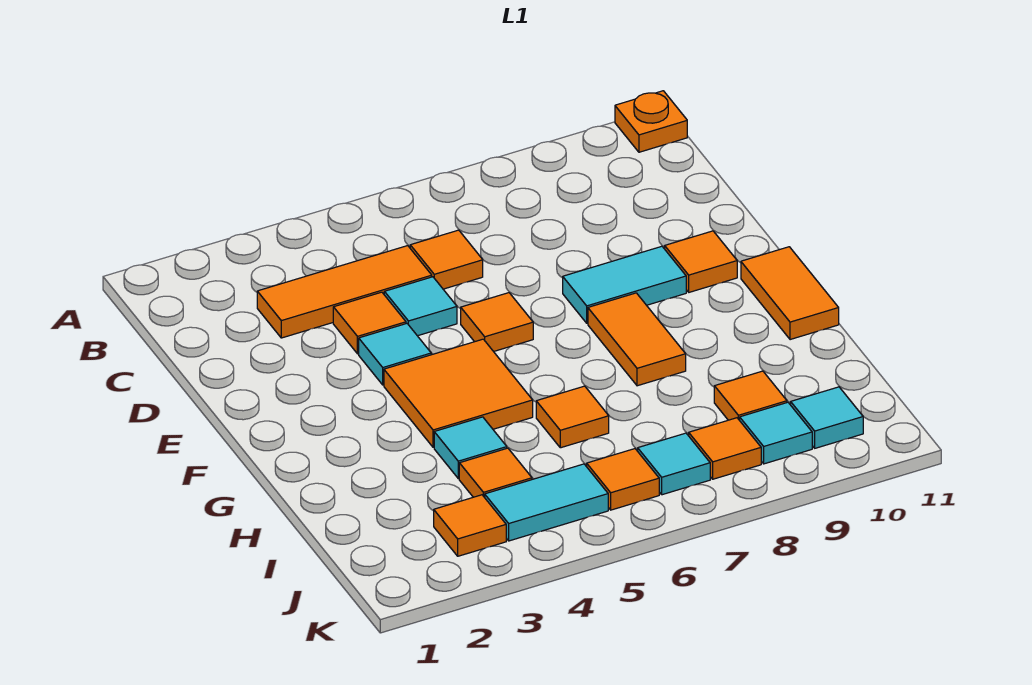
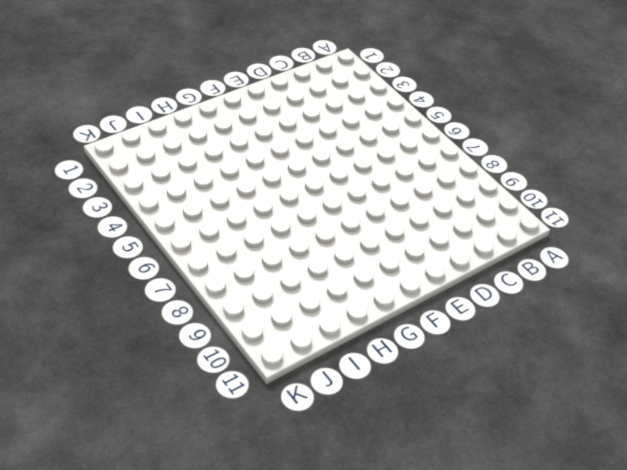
none -> orange plate A11 level 1
none -> orange tile C3:C5 level 1
none -> orange tile C6 level 1

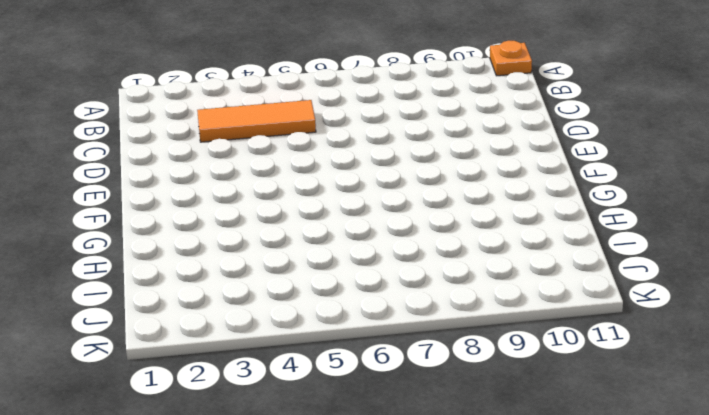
none -> orange tile C6 level 1
none -> orange tile D4 level 1
none -> cyan tile D5 level 1

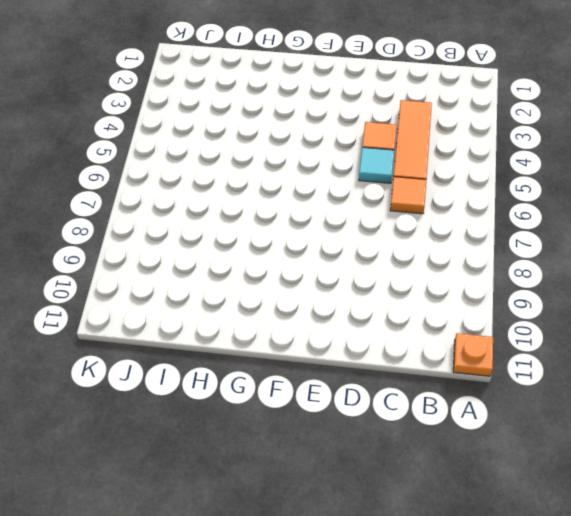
none -> cyan tile E4 level 1
none -> orange tile E6 level 1
none -> cyan tile E8:E9 level 1

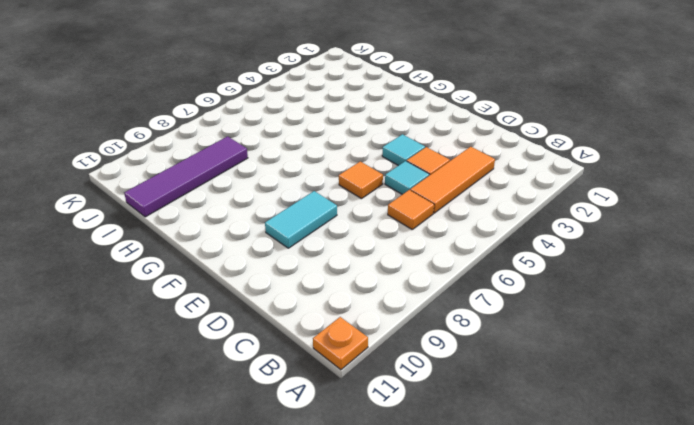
purple tile I8:I11 level 1 -> orange tile I9 level 1
none -> orange tile E10 level 1
none -> orange tile F4:G5 level 1
none -> orange tile F8:G8 level 1

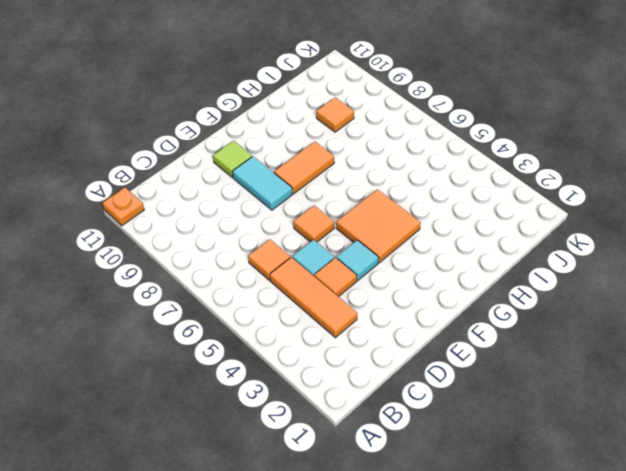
lime tile E10 level 1 -> orange tile E10 level 1
none -> orange tile F11:G11 level 1
none -> cyan tile H4 level 1
none -> orange tile H6 level 1

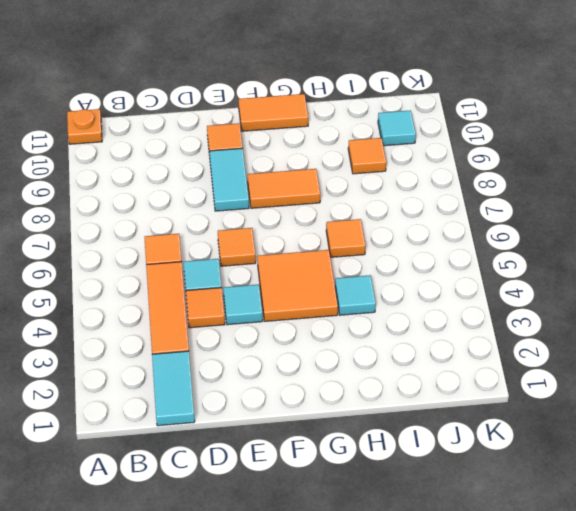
cyan tile C1:C2 level 1 -> cyan tile J4:J5 level 1
none -> orange tile I4 level 1
none -> orange tile J3 level 1
none -> orange tile J6 level 1

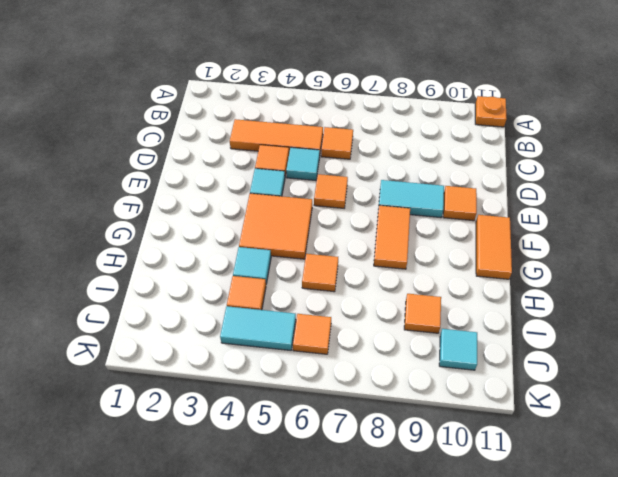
none -> orange tile J3 level 1
none -> cyan tile J7 level 1
none -> orange tile J8 level 1

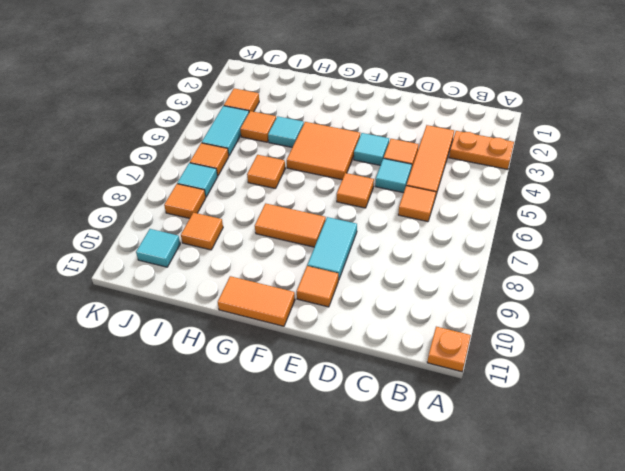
orange plate A3:B3 level 1 -> none
none -> cyan tile J9 level 1

